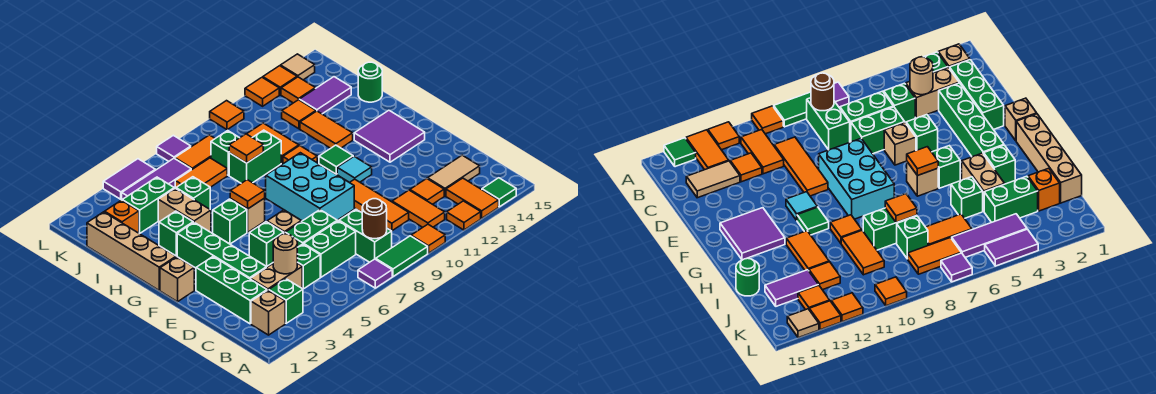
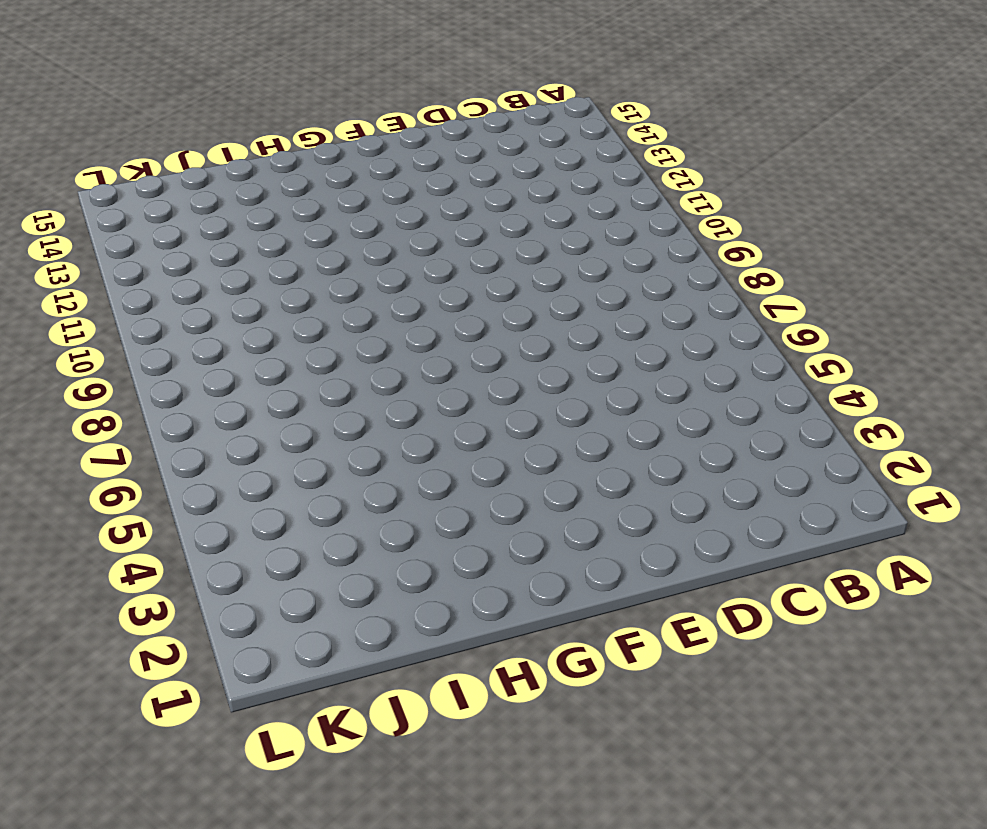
none -> purple tile A7 level 1
none -> green tile A8:A9 level 1
none -> orange tile A10 level 1
none -> orange tile A12 level 1

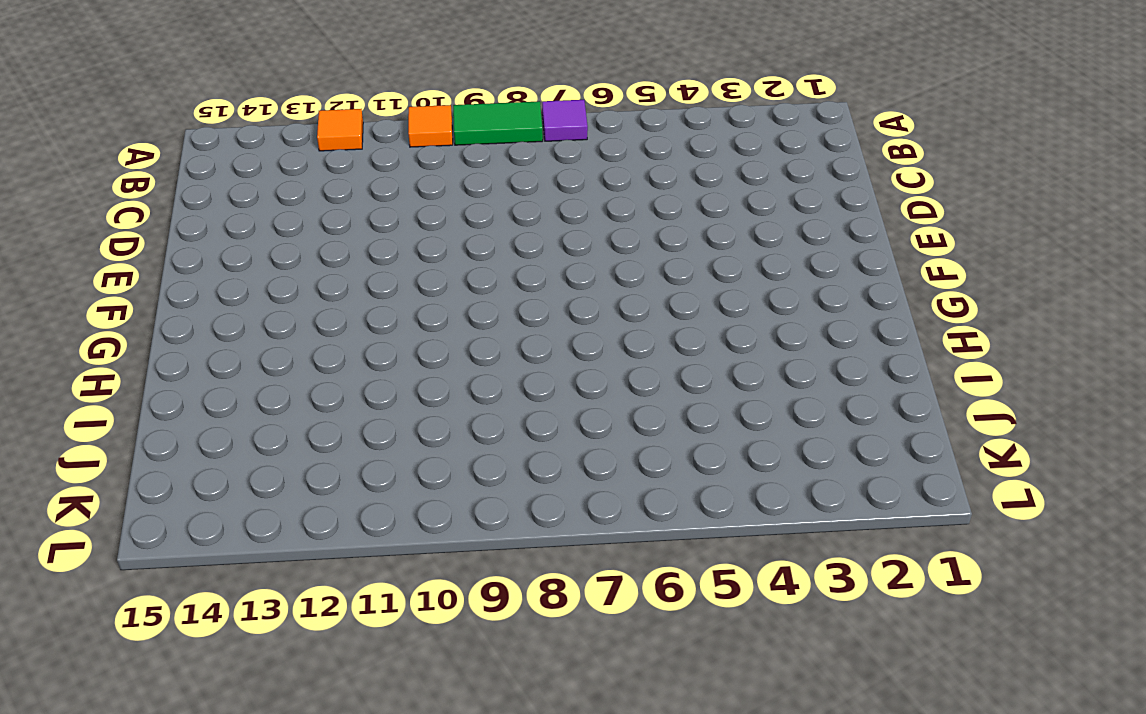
none -> orange tile A13:B13 level 1
none -> green tile A14 level 1
none -> tan brick B2 level 1
none -> green brick B3 level 1

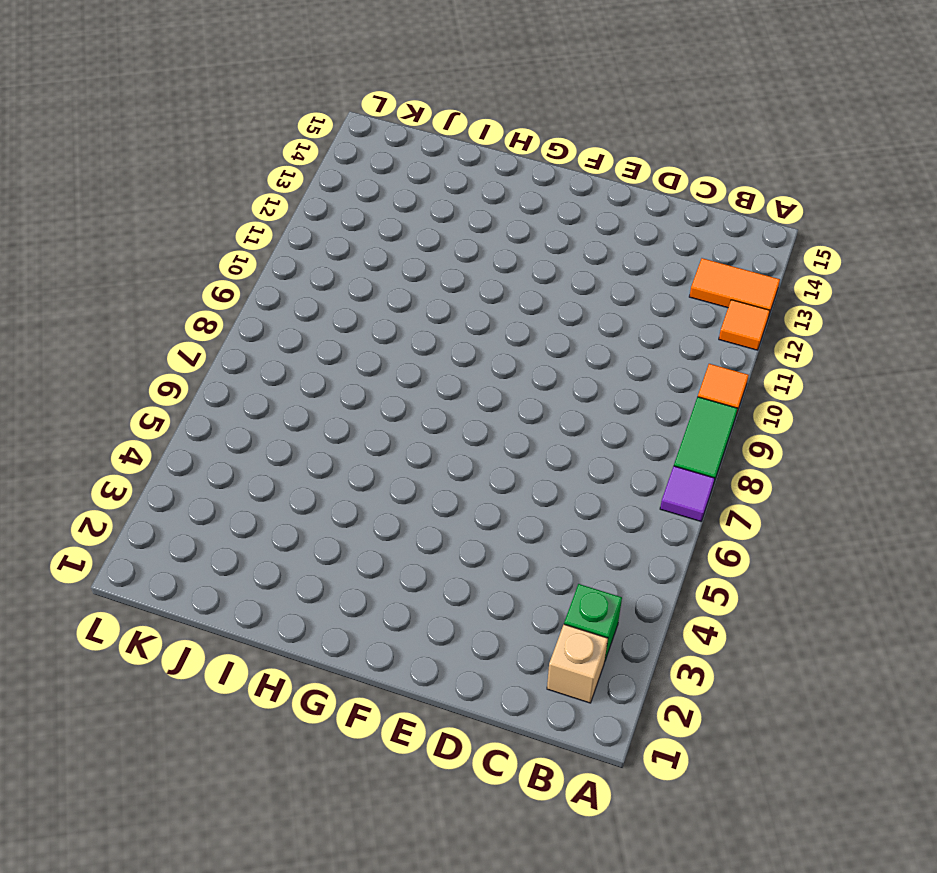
none -> green tile A14 level 1
none -> green brick B8:C8 level 1
none -> orange tile B11:C11 level 1
none -> green brick C2:E2 level 1

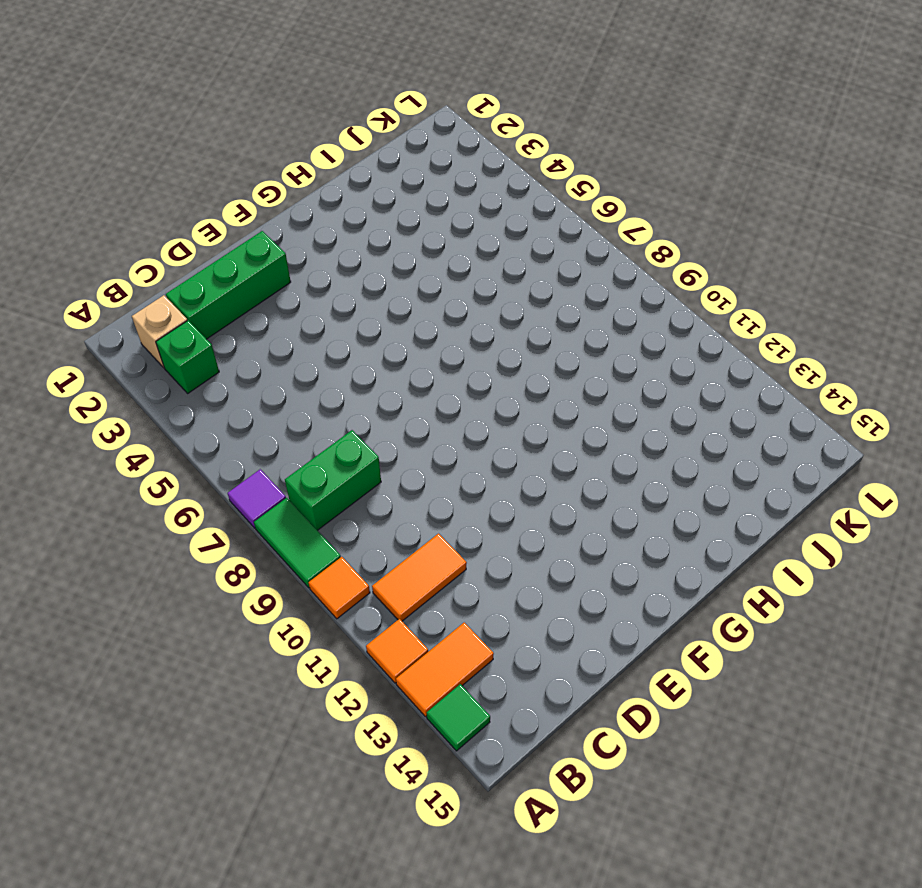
none -> tan brick C3:C4 level 1
none -> green brick C5 level 1
none -> green brick C6:C7 level 1
none -> orange tile C10:E10 level 1

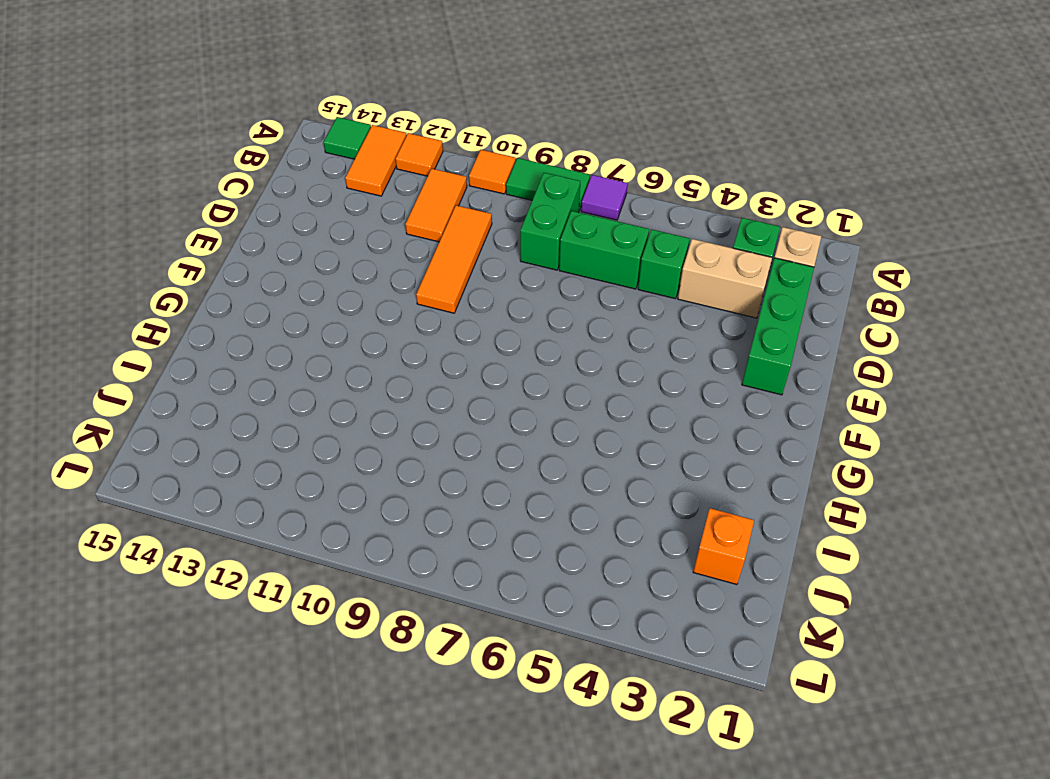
none -> orange tile C12 level 1
none -> tan tile C13:C14 level 1
none -> green brick D3:G3 level 1
none -> green brick D6:D7 level 1

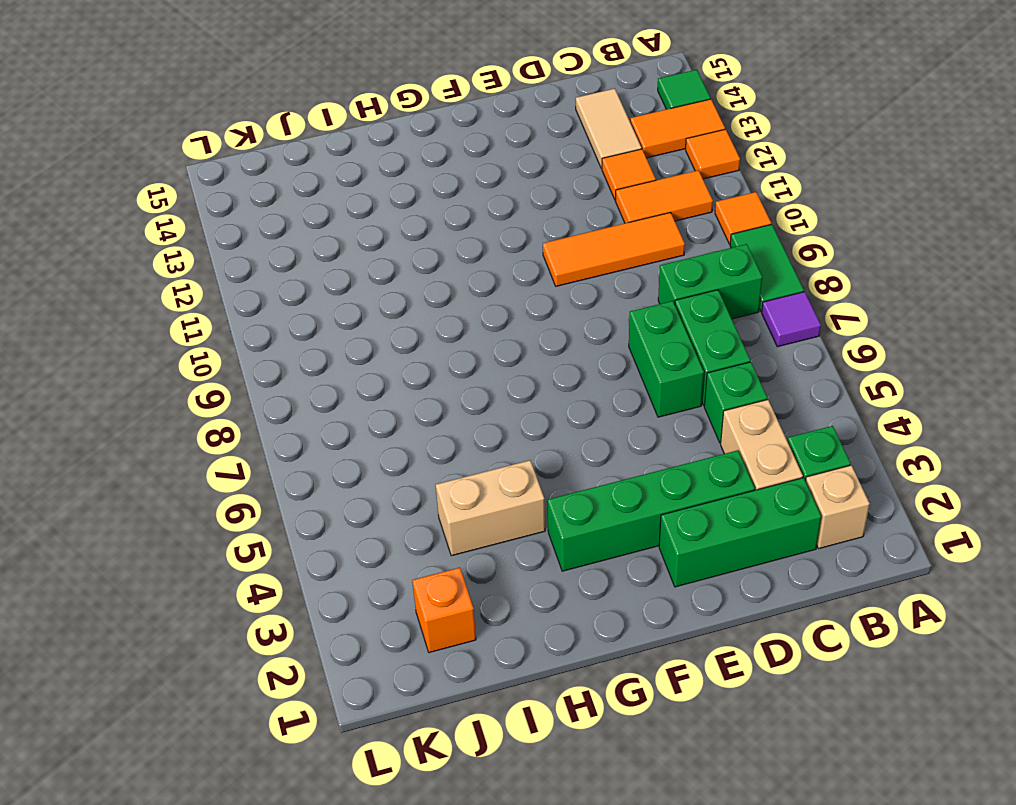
none -> green brick E5 level 1
none -> tan brick E6 level 1
none -> cyan brick E8:G9 level 1
none -> tan brick F1 level 1

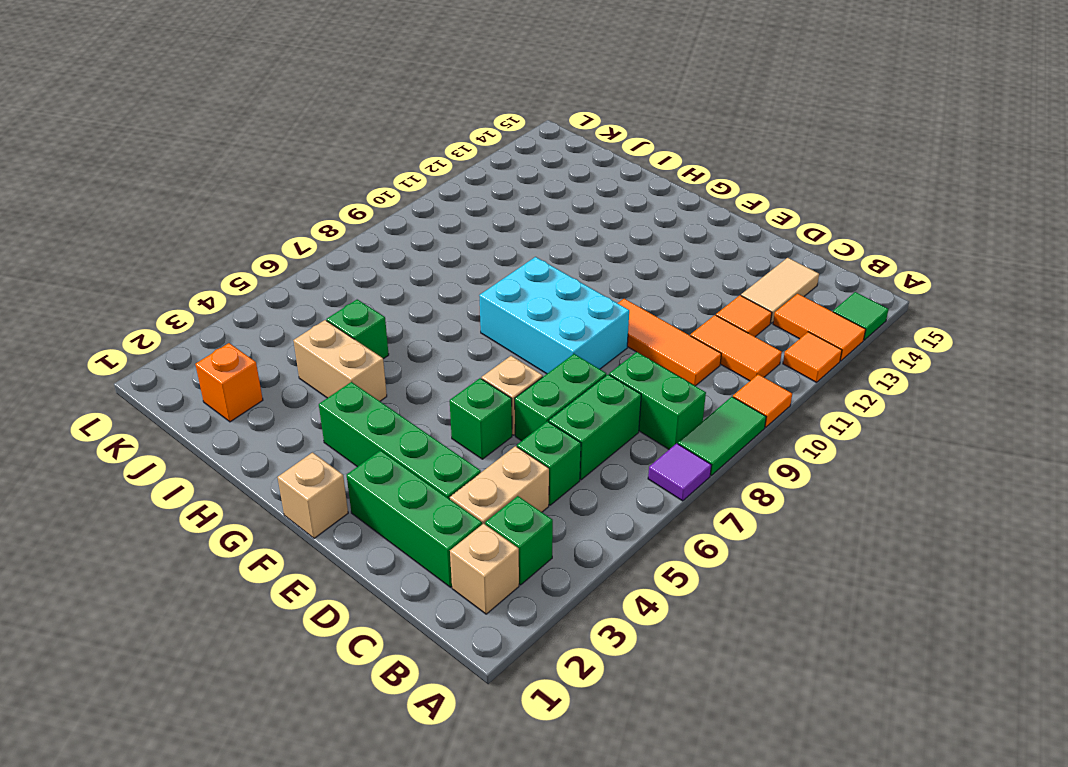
none -> cyan tile F11 level 1
none -> purple tile F13:G14 level 1
none -> tan brick G1:J1 level 1
none -> green brick G5 level 1

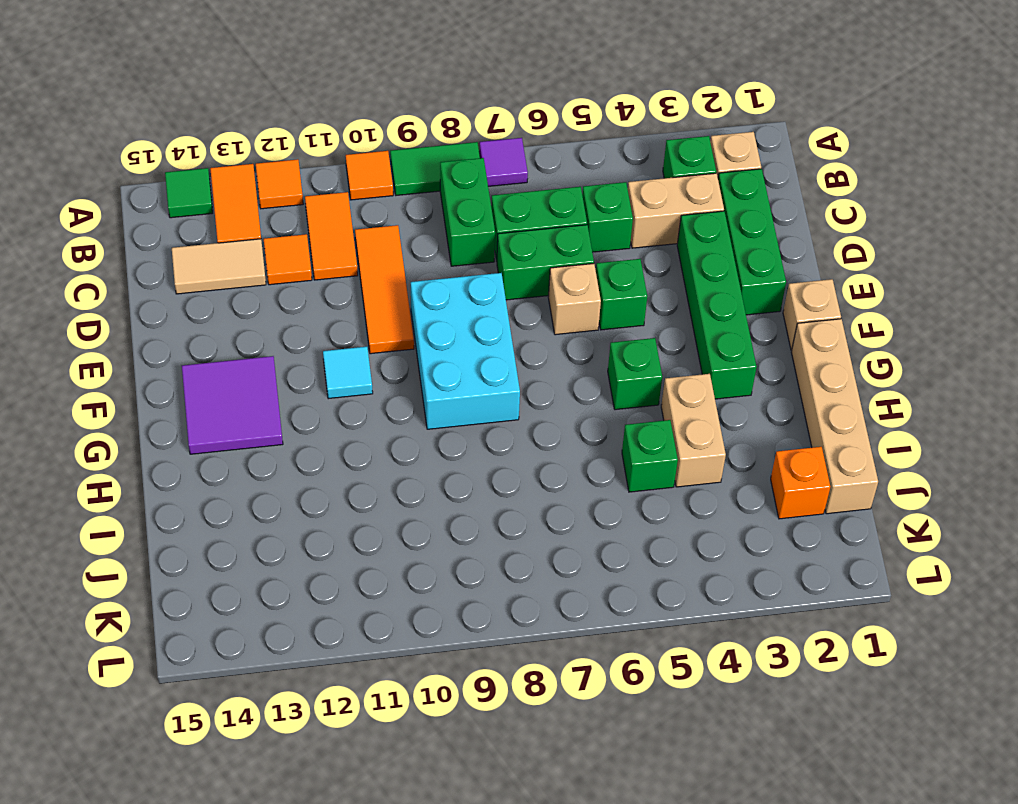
none -> tan brick G6 level 1
none -> green tile G11 level 1
none -> green brick H3 level 1
none -> orange tile H10 level 1

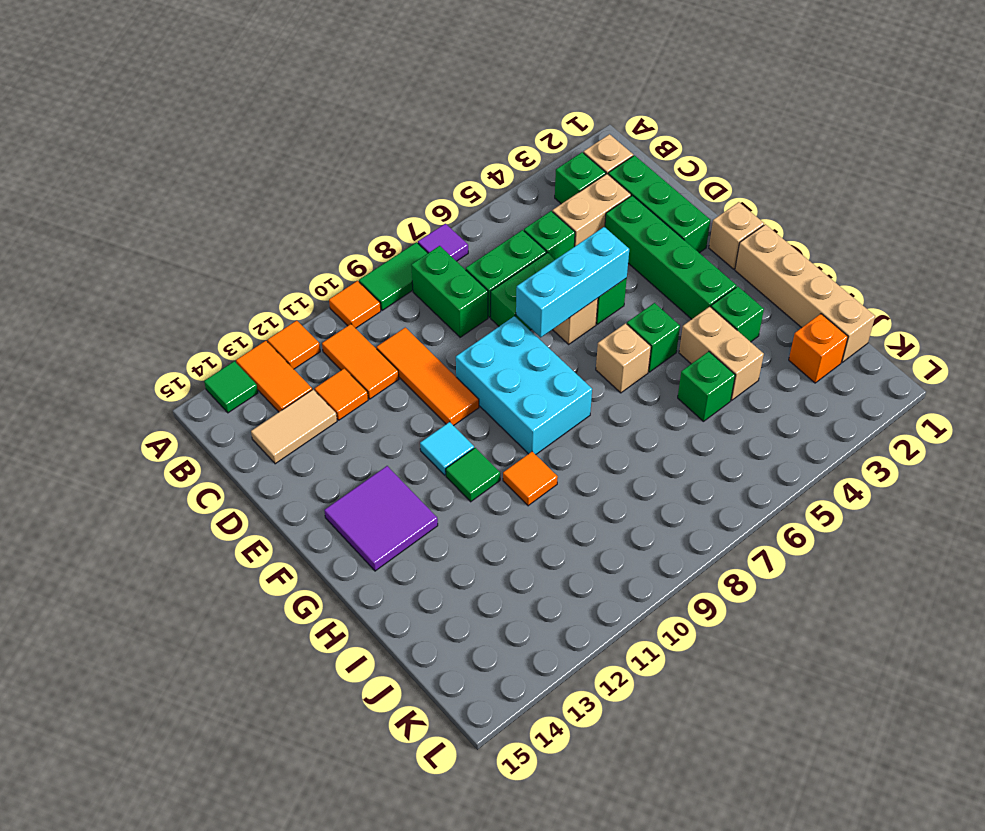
cyan brick E5:E7 level 2 -> none
none -> orange tile H12:I12 level 1
none -> green brick I8:I9 level 1
none -> orange tile I10:J10 level 1
none -> green round brick I15 level 1

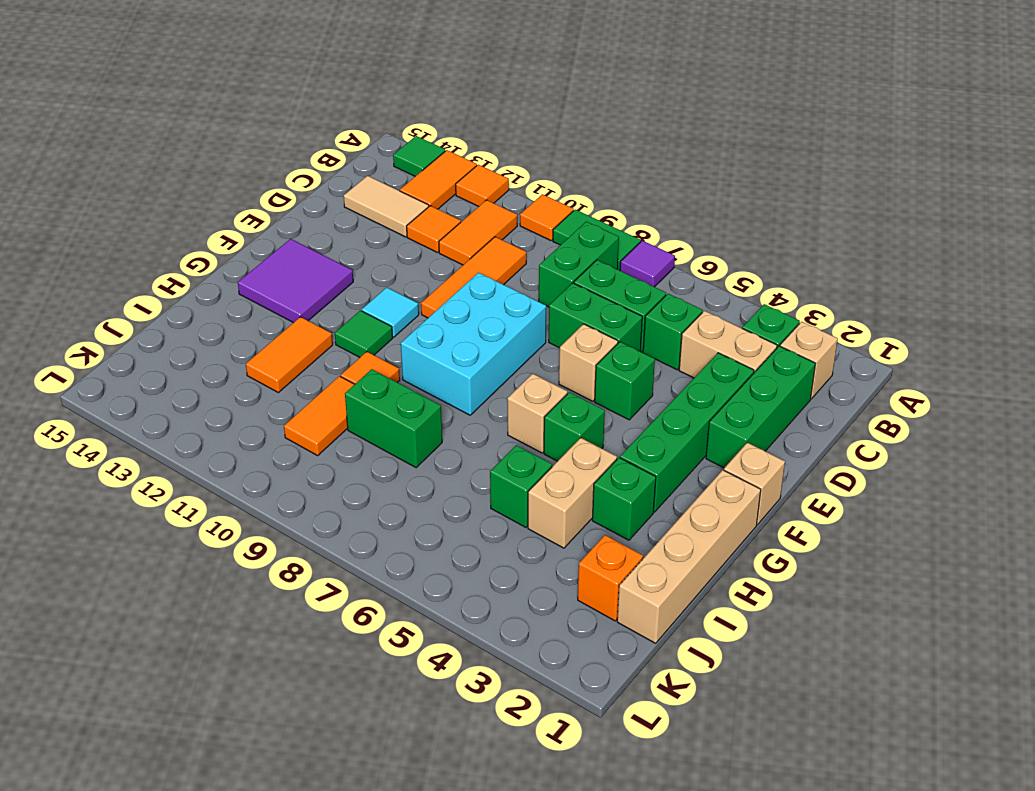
none -> green round brick I15 level 1
none -> green brick J3:J4 level 1
none -> orange tile J6:J7 level 1
none -> green brick J8 level 1

